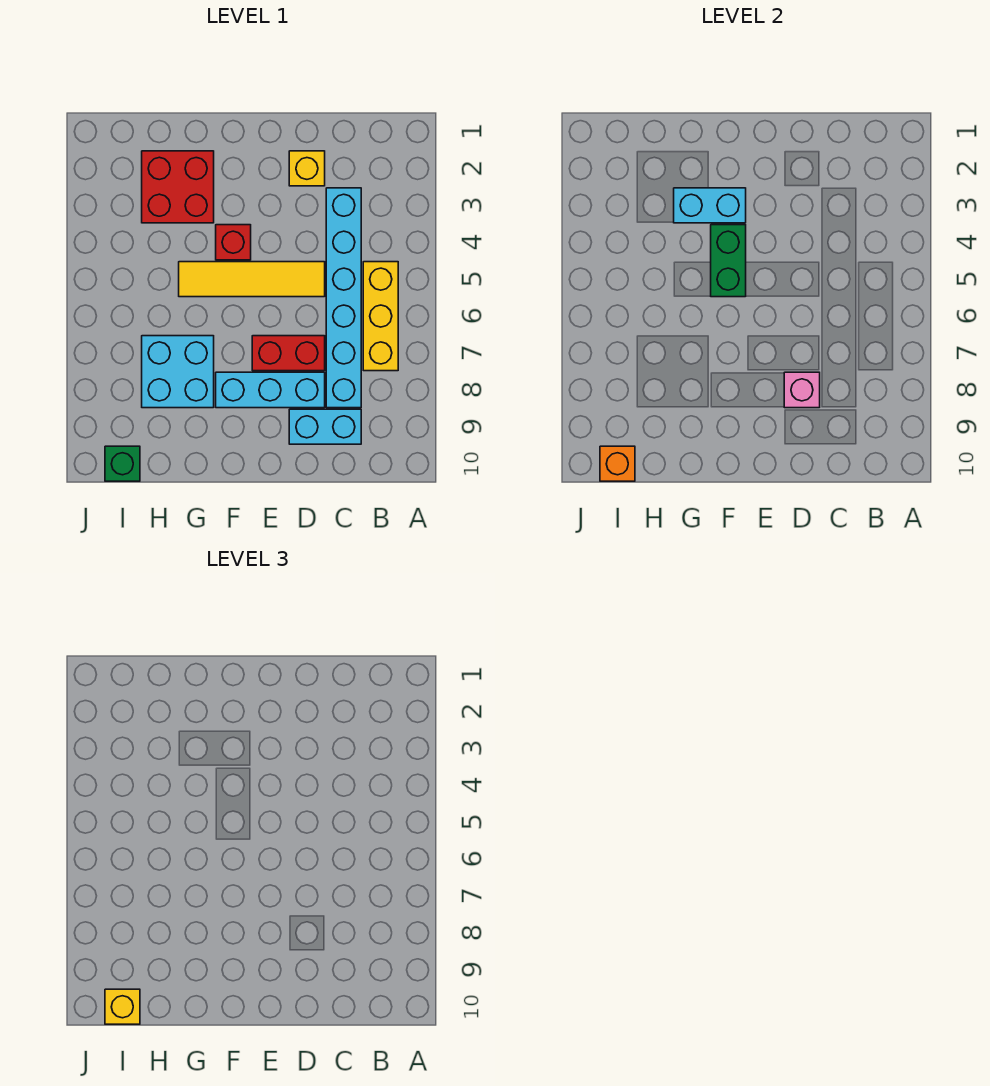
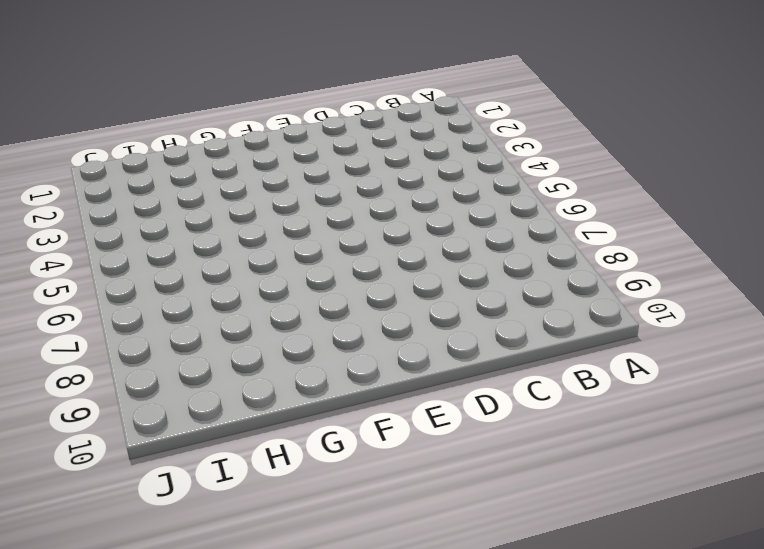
none -> yellow brick B5:B7 level 1
none -> cyan brick C3:C8 level 1
none -> cyan brick C9:D9 level 1

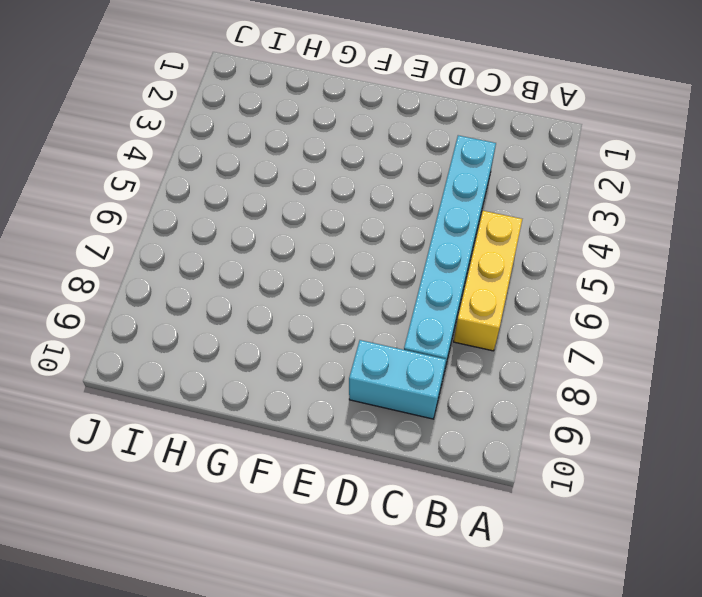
none -> yellow brick D2 level 1
none -> yellow tile D5:G5 level 1
none -> red brick D7:E7 level 1

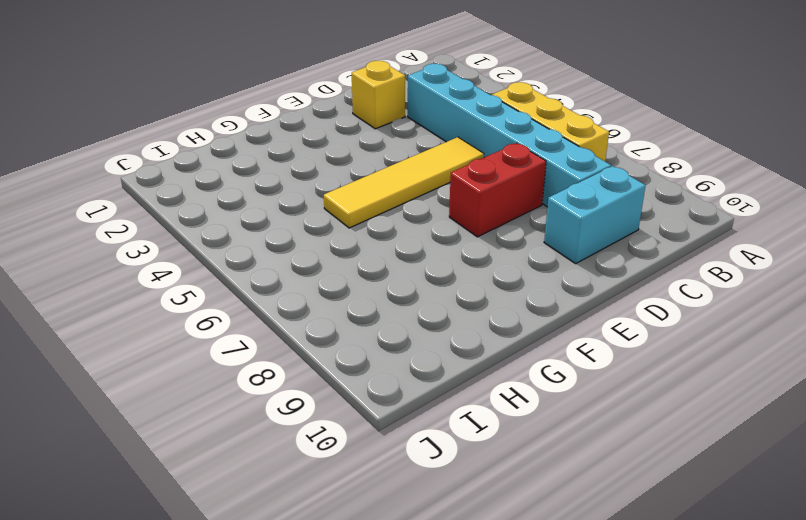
none -> cyan brick D8:F8 level 1
none -> red brick F4 level 1
none -> red brick G2:H3 level 1

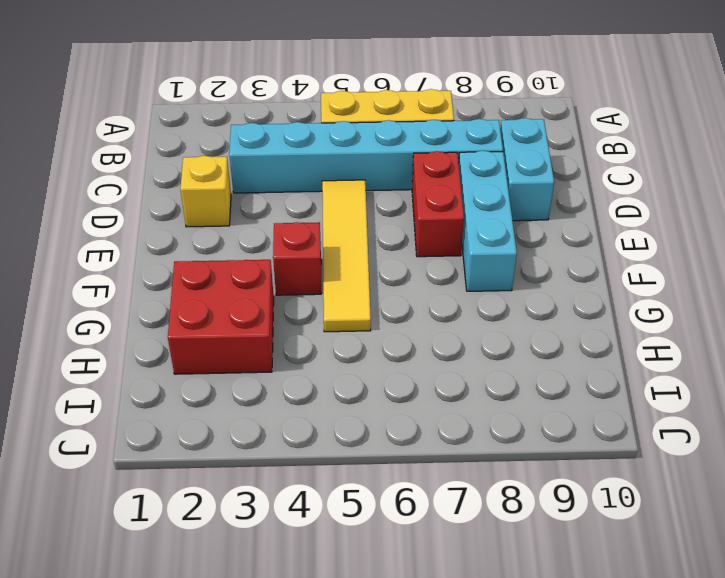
none -> cyan brick G7:H8 level 1
none -> green brick I10 level 1
none -> pink brick D8 level 2

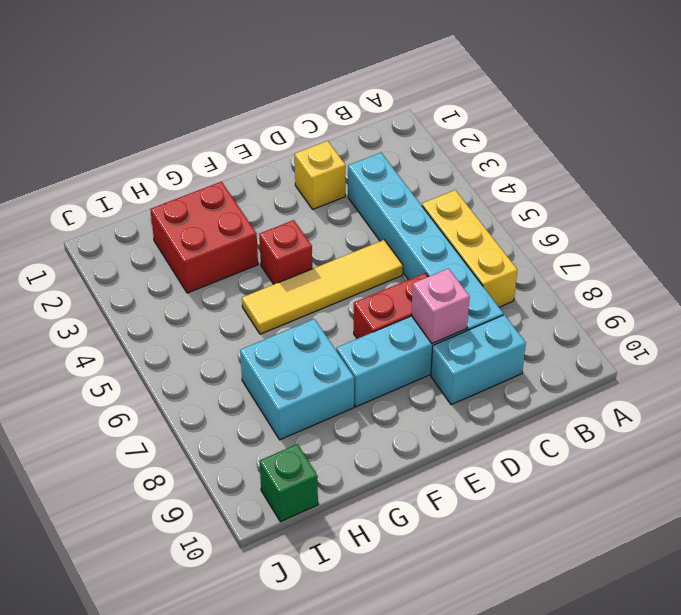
none -> cyan brick F3:G3 level 2
none -> green brick F4:F5 level 2
none -> orange brick I10 level 2

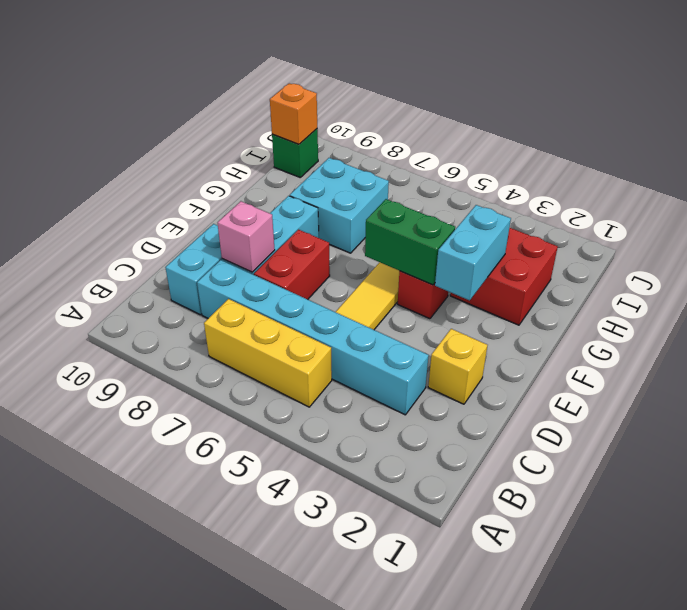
none -> yellow brick I10 level 3

